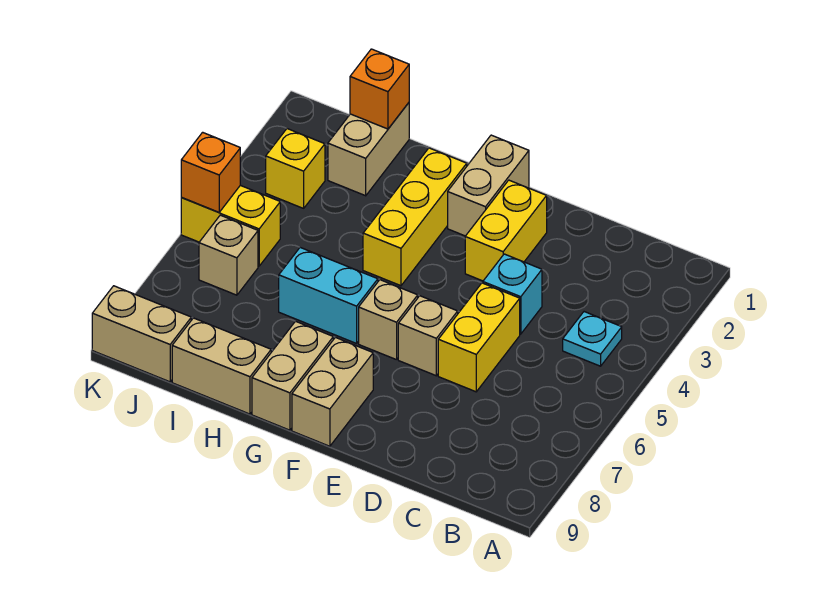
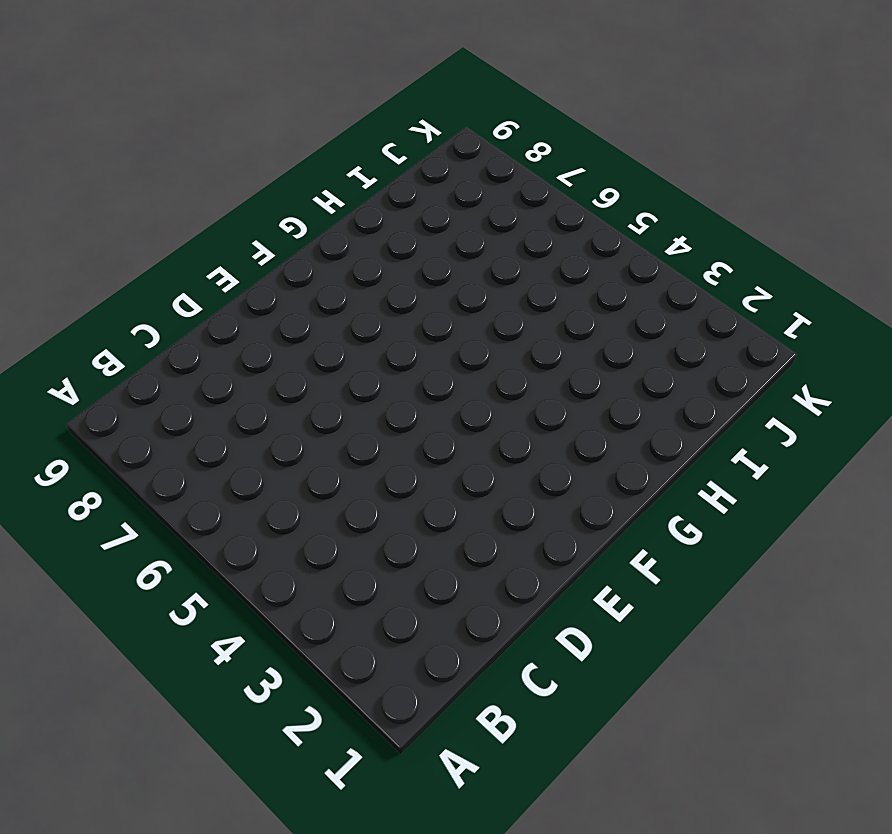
none -> cyan plate B4 level 1
none -> cyan brick D4 level 1
none -> yellow brick D5:D6 level 1

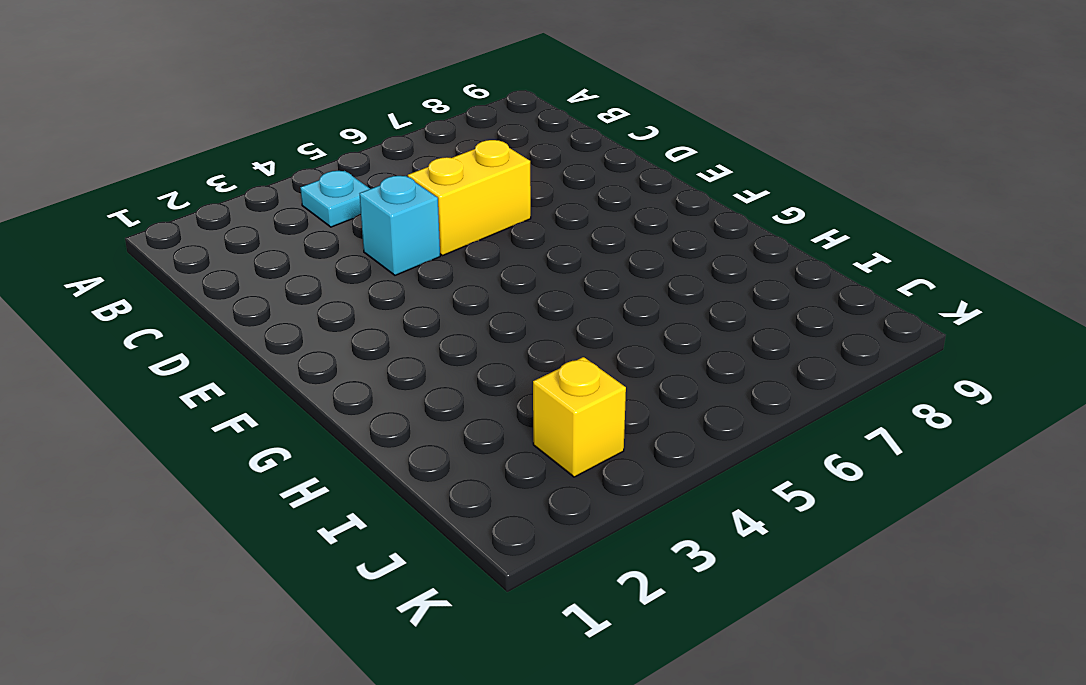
none -> yellow brick E2:E3 level 1
none -> tan brick E6 level 1
none -> tan brick F1:F2 level 1

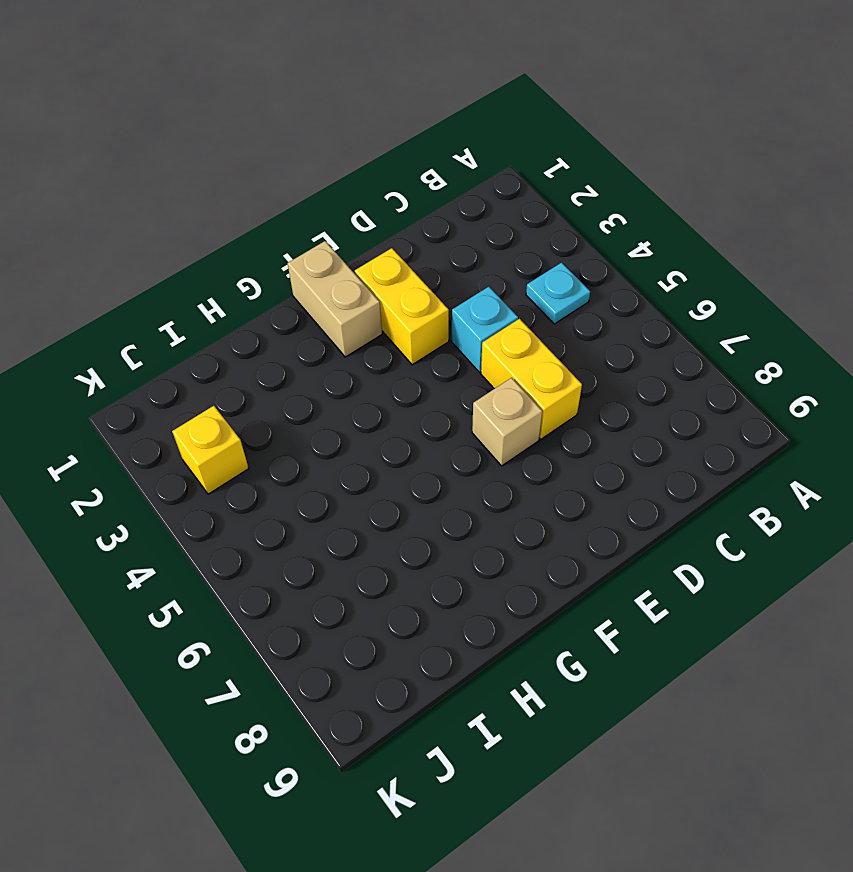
none -> tan brick F6 level 1
none -> tan brick F8:F9 level 1
none -> yellow brick G2:G4 level 1

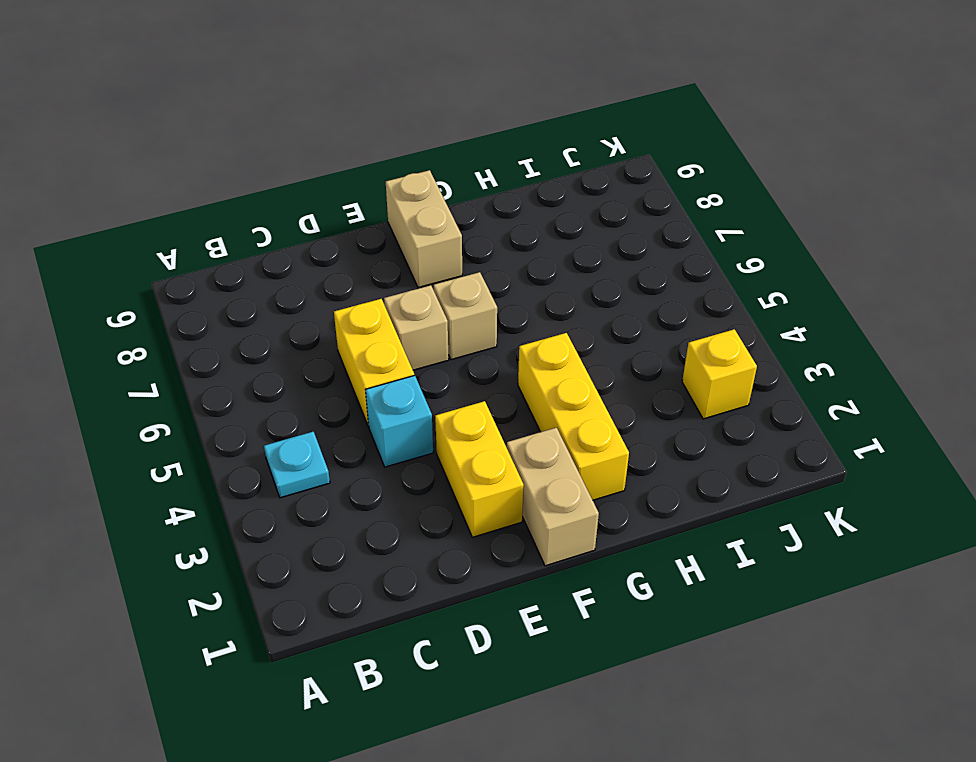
none -> cyan brick G6:H6 level 1
none -> tan brick G8:G9 level 1
none -> tan brick H9:I9 level 1

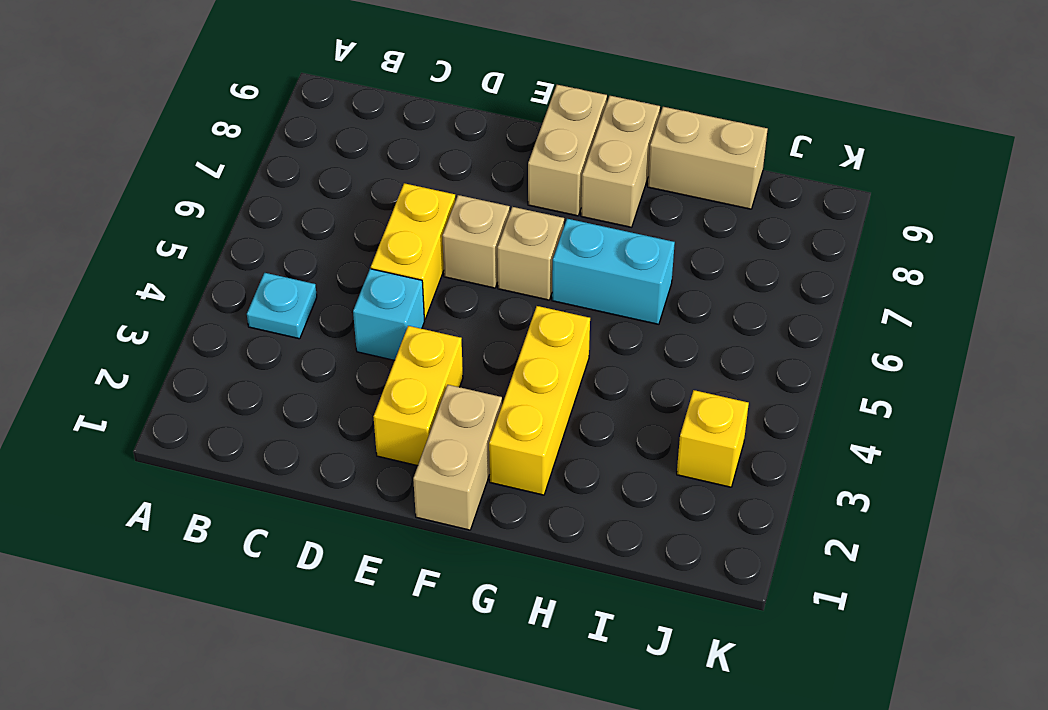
none -> tan brick I1:I2 level 1
none -> yellow brick J5:K5 level 1
none -> tan brick J6 level 1

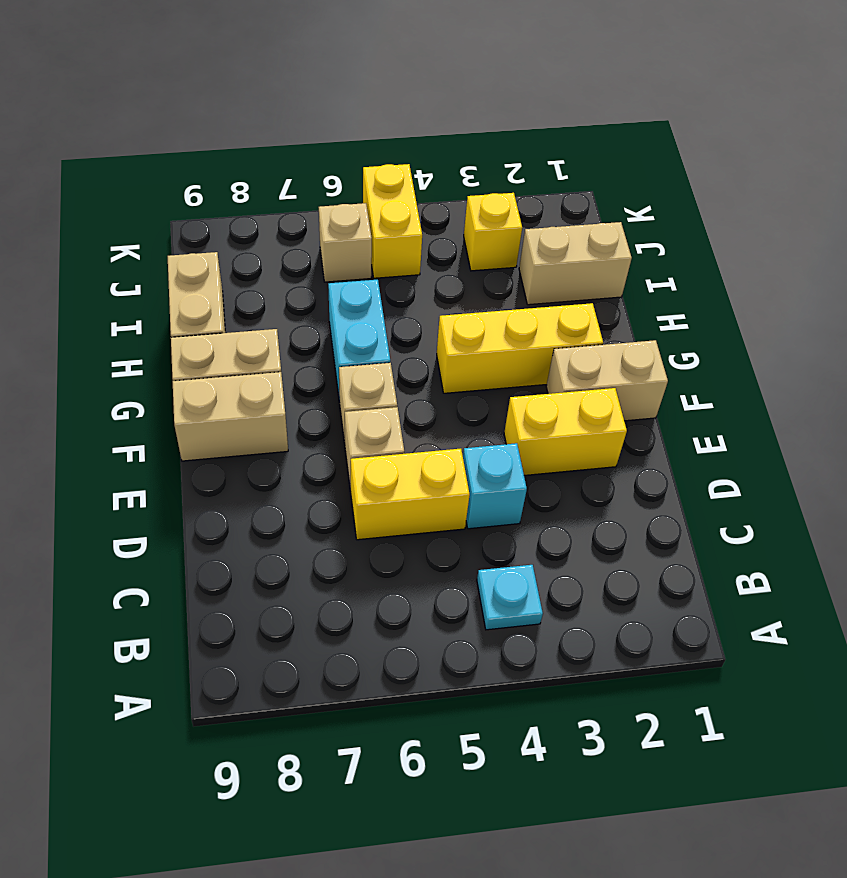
none -> tan brick J9:K9 level 1
none -> orange brick I1 level 2
none -> orange brick K5 level 2

